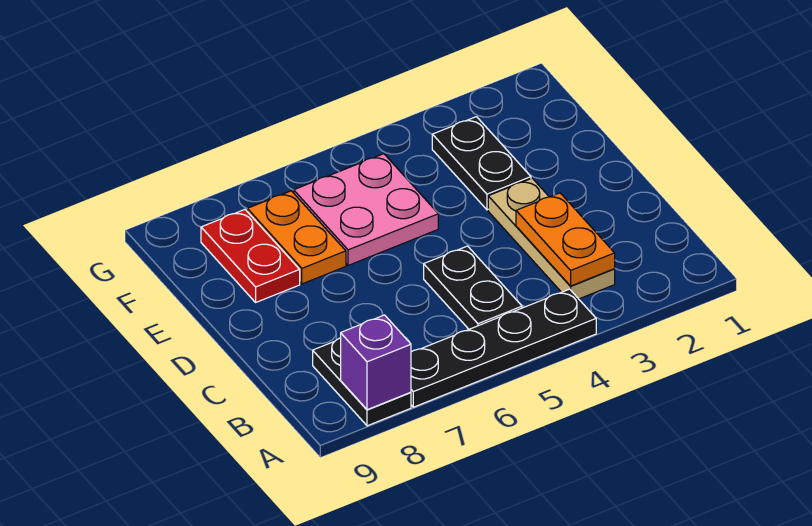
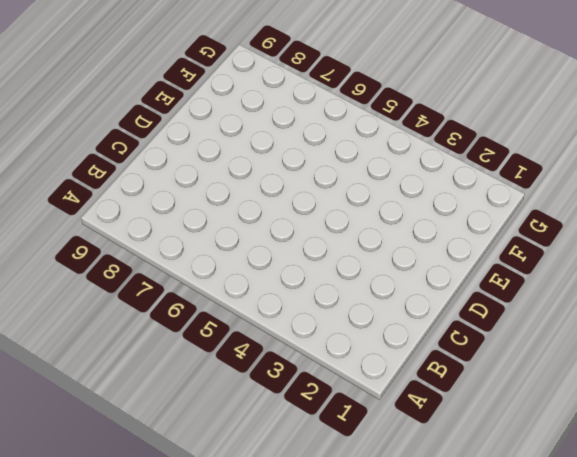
none -> black plate A4:A7 level 1
none -> black plate A8:B8 level 1

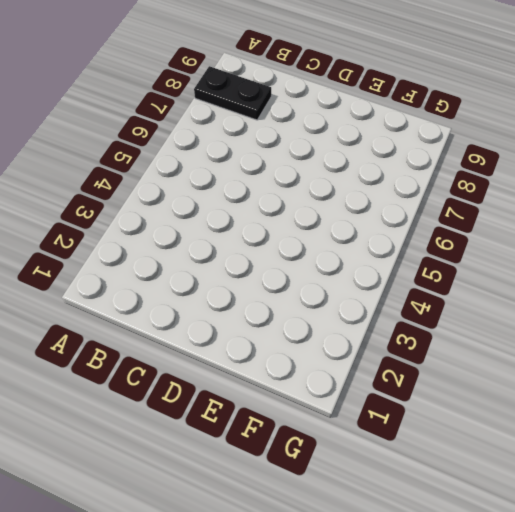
none -> black plate A4:A7 level 1
none -> tan plate B3:D3 level 1

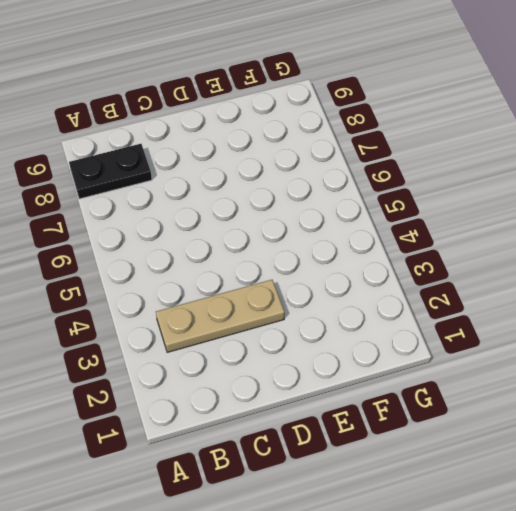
none -> black plate A4:A7 level 1
none -> black plate B5:C5 level 1

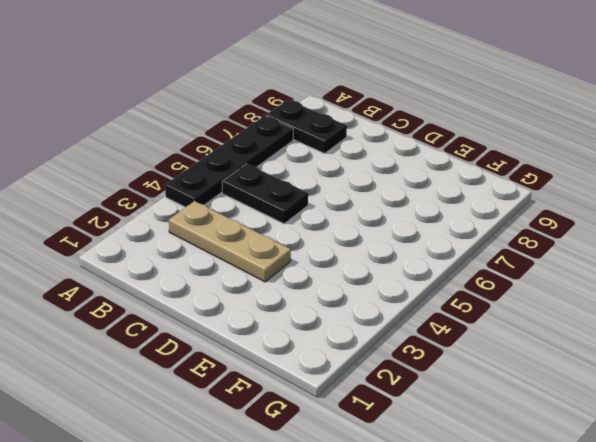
none -> black plate E3:F3 level 1
none -> pink plate E5:F6 level 1

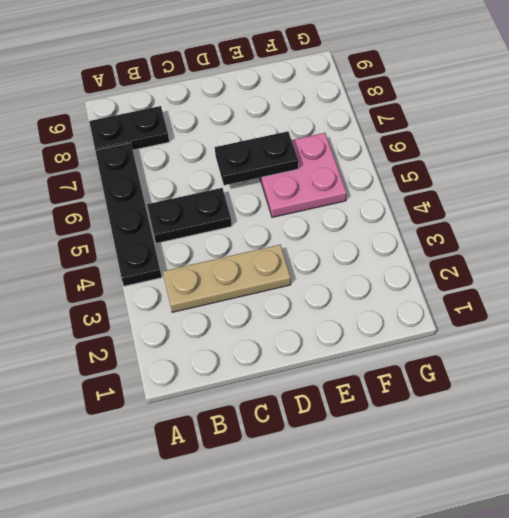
black plate D6:E6 level 2 -> black plate E3:F3 level 1
none -> orange plate E7:F7 level 1
none -> red plate E8:F8 level 1

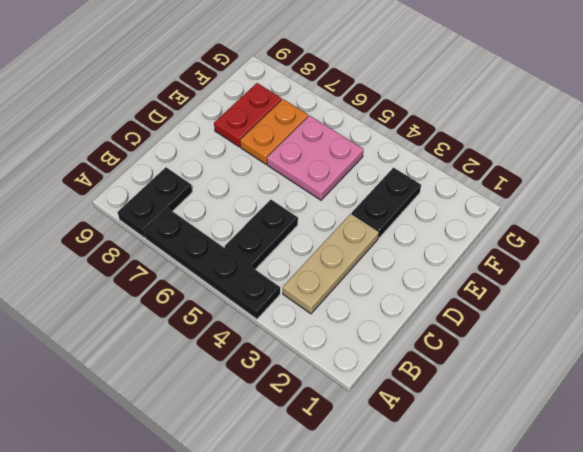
none -> purple brick A8 level 2
none -> orange plate B3:C3 level 2

